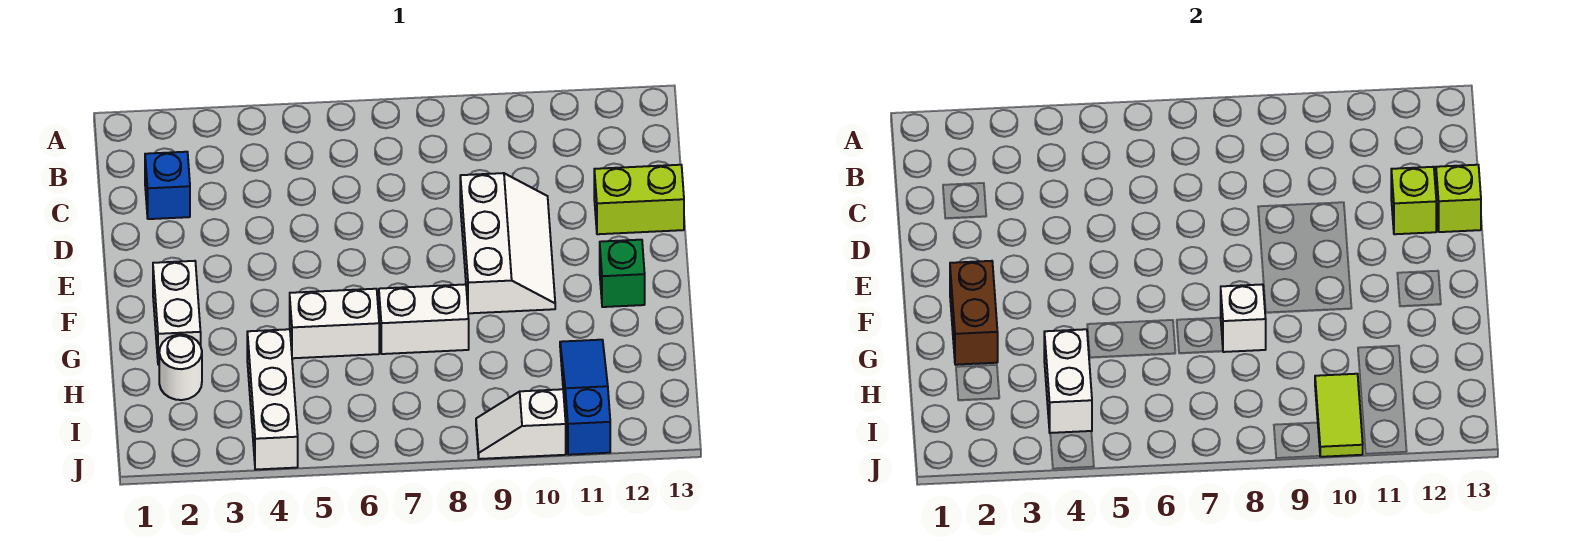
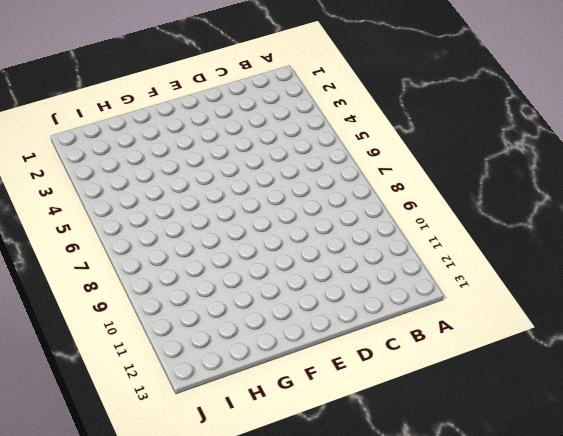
none -> blue brick C2 level 1
none -> white slope D9:F10 level 1 top 9
none -> lime brick D12:D13 level 1

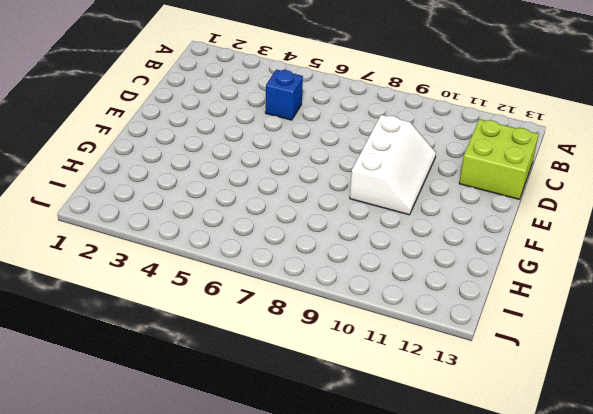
blue brick C5 level 1 -> blue brick C2 level 1
lime brick C12:D13 level 1 -> lime brick D12:D13 level 1
none -> white brick F2:G2 level 1
none -> green brick F12 level 1
none -> white brick G5:G6 level 1

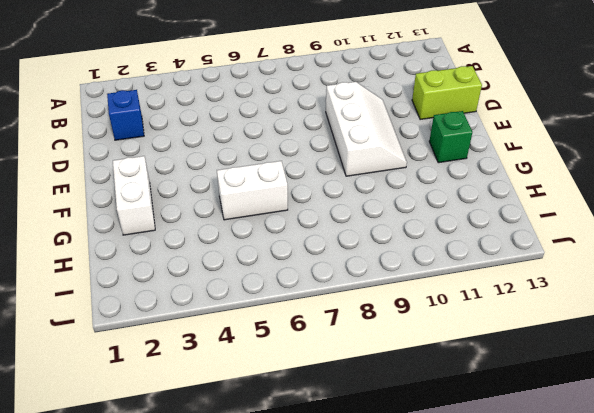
none -> white brick G7:G8 level 1
none -> white round brick H2 level 1
none -> white brick H4:J4 level 1

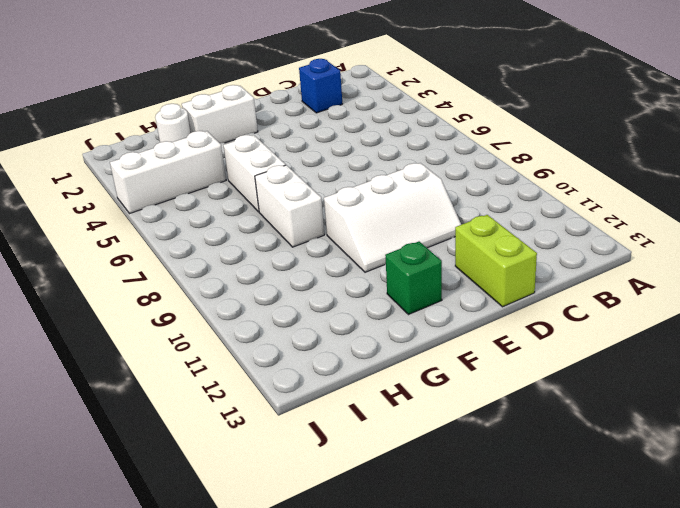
none -> blue slope H11:J11 level 1 top J
none -> white slope J9:J10 level 1 top 10
none -> lime brick D12 level 2

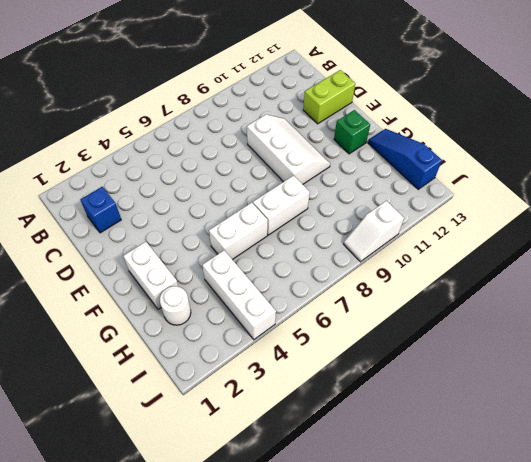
blue slope G13:I13 level 1 top I -> blue slope H11:J11 level 1 top J
none -> lime brick D12 level 2
none -> lime brick D13 level 2
none -> brown brick F2:G2 level 2

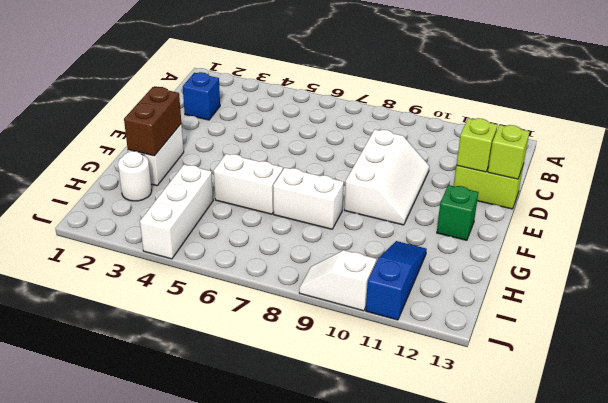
none -> white brick G8 level 2
none -> white brick H4:I4 level 2
none -> lime tile I10:J10 level 2

